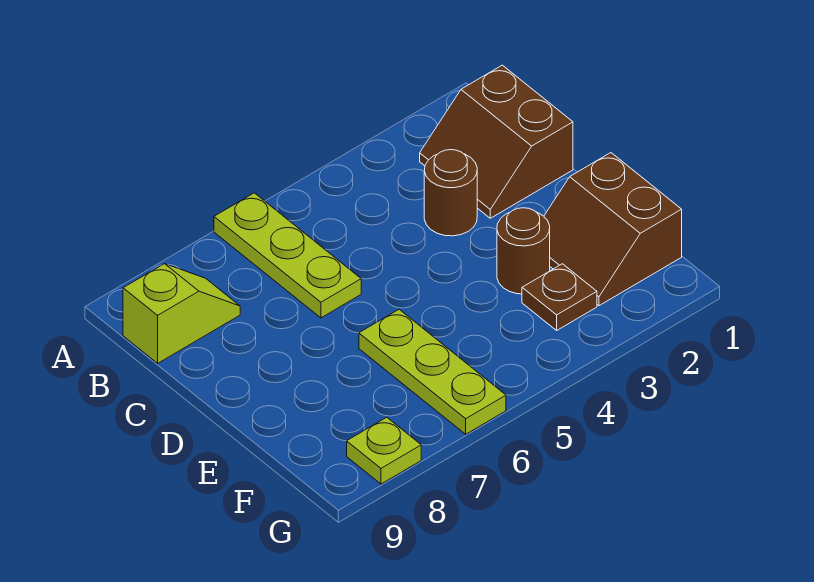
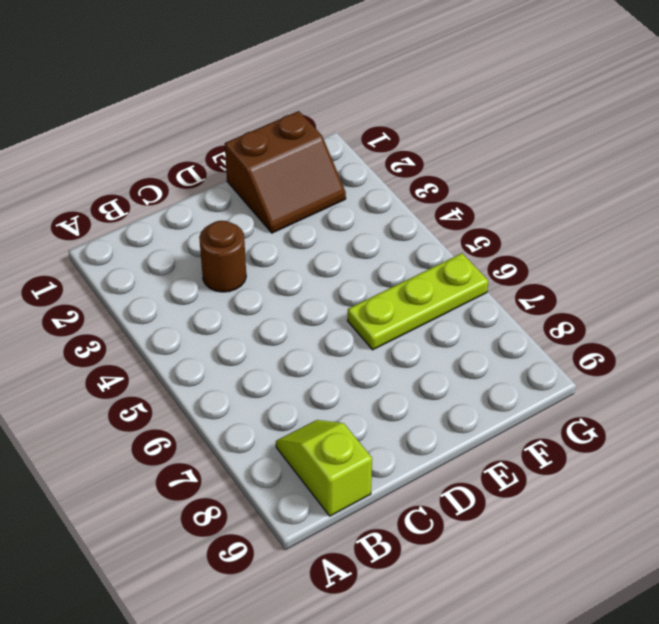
none -> lime plate A6:C6 level 1
none -> brown slope B1:C2 level 1 top 1

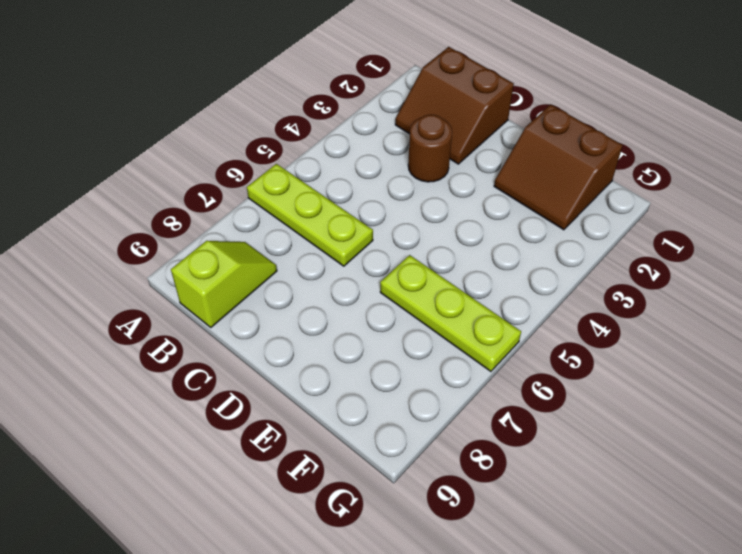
none -> brown round brick E3 level 1
none -> brown plate F3 level 1

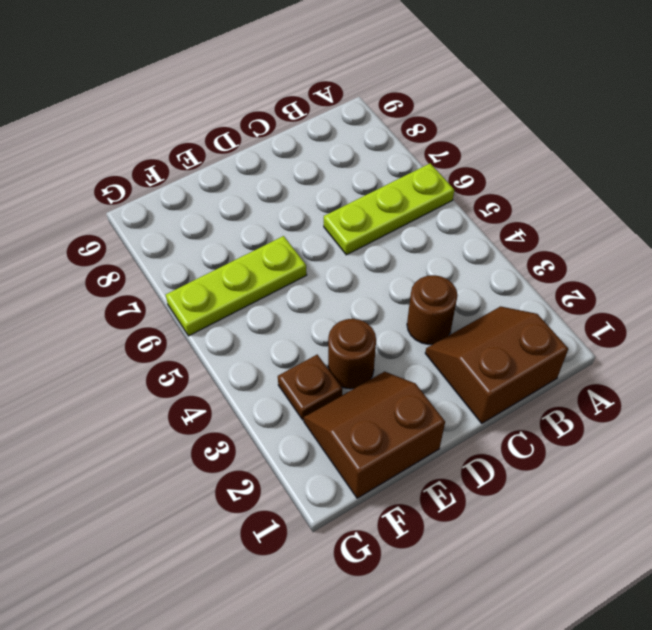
none -> lime slope B8:B9 level 1 top 9
none -> lime plate G8 level 1

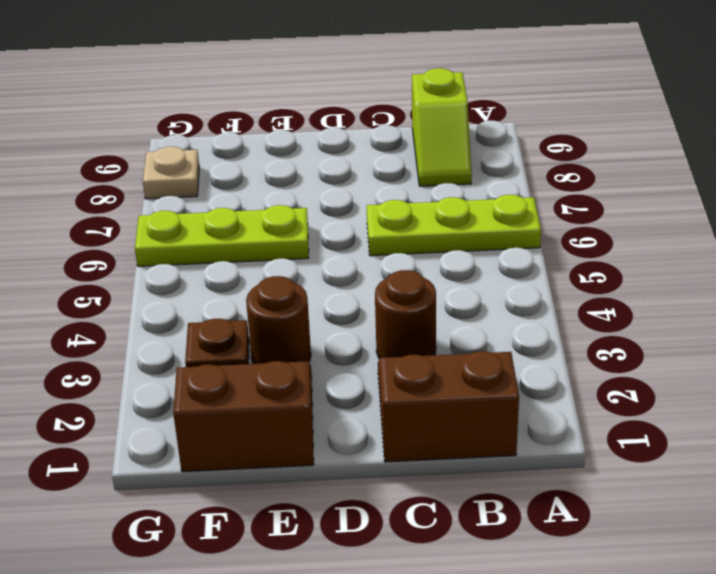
tan plate G8 level 1 -> lime plate G8 level 1

